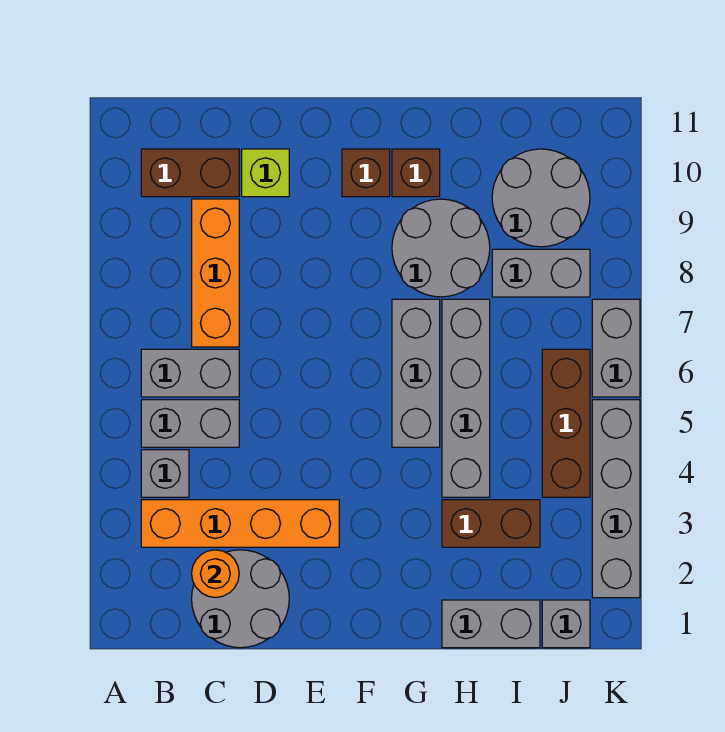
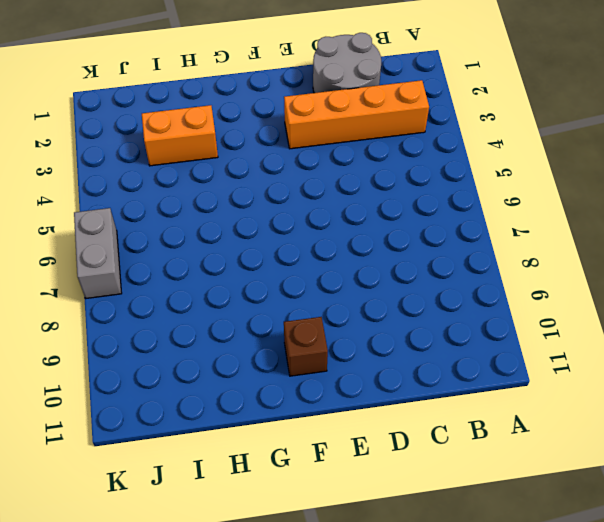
orange brick H3:I3 level 1 -> brown brick H3:I3 level 1
none -> grey brick B4 level 1
none -> grey brick B5:C5 level 1
none -> grey brick B6:C6 level 1

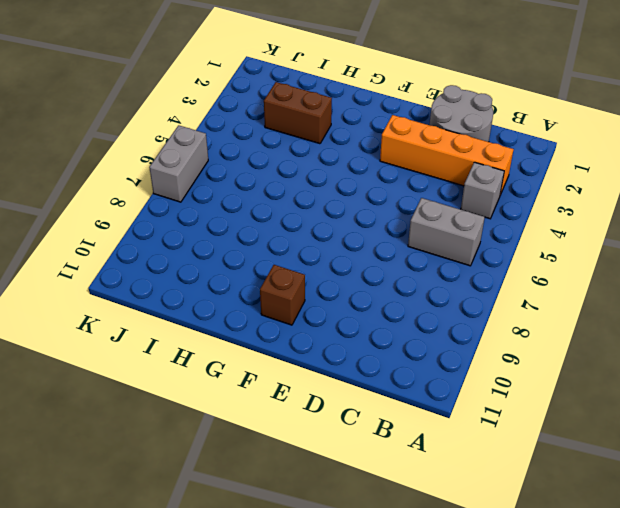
none -> grey brick B5:C5 level 1
none -> brown brick B10:C10 level 1
none -> orange brick C7:C9 level 1

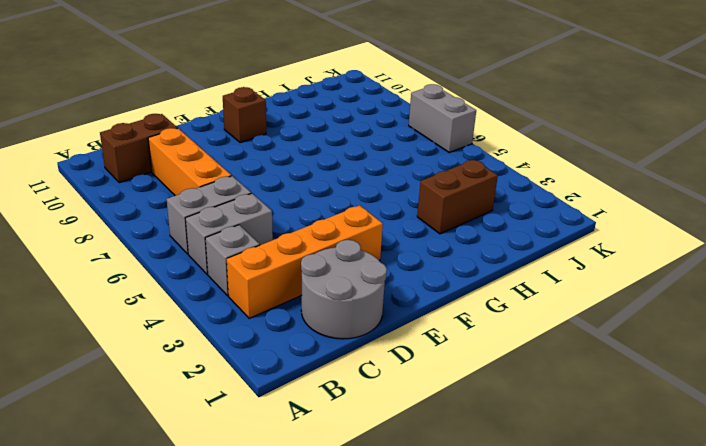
none -> lime brick D10 level 1
none -> grey brick G5:G7 level 1
none -> grey round brick G8:H9 level 1

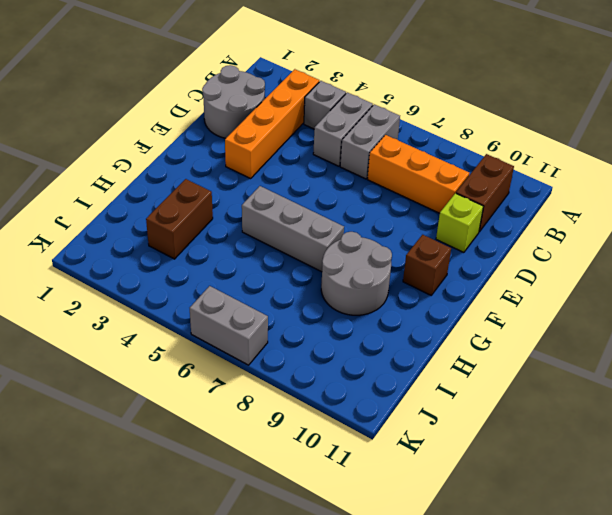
none -> brown brick G10 level 1
none -> grey brick H1:I1 level 1
none -> grey brick H4:H7 level 1

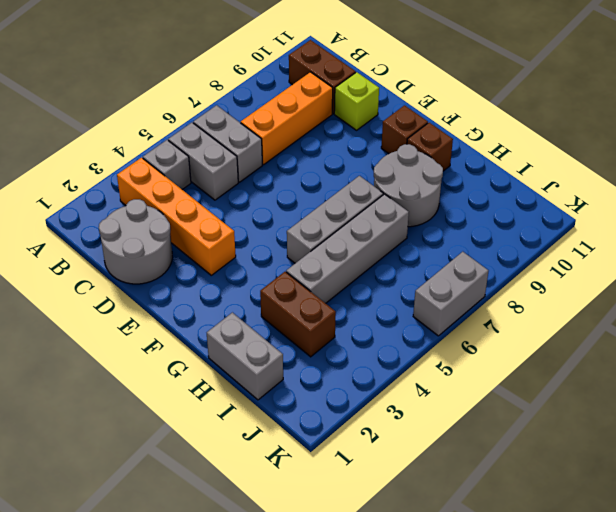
none -> grey brick I8:J8 level 1
none -> grey round brick I9:J10 level 1
none -> grey brick J1 level 1

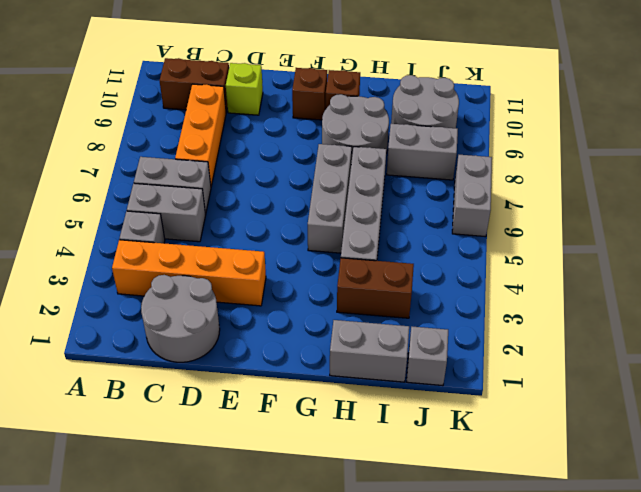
none -> brown brick J4:J6 level 1
none -> grey brick K2:K5 level 1
none -> orange round brick C2 level 2

